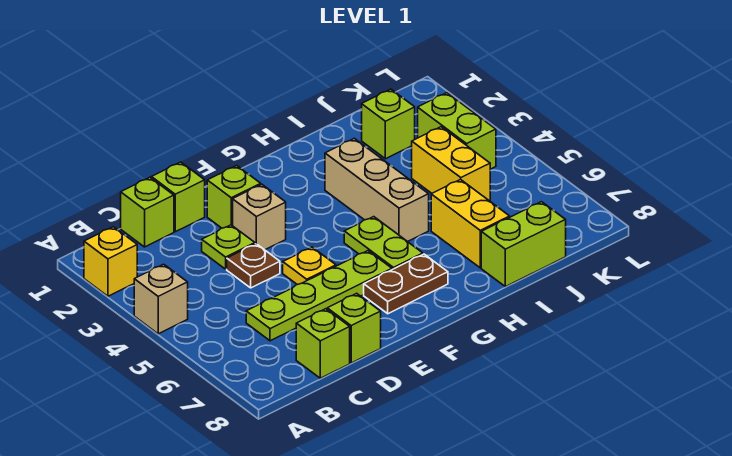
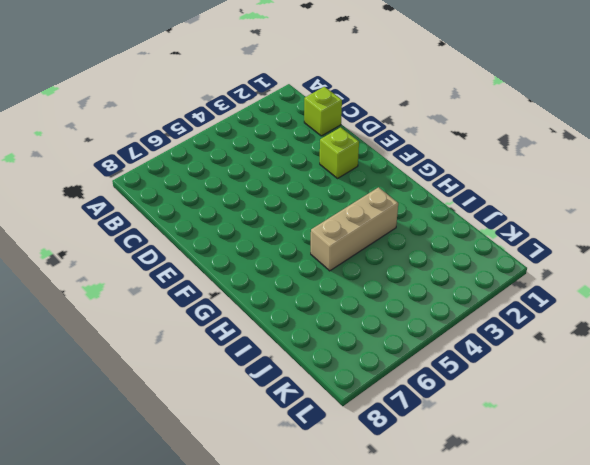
none -> yellow brick A2 level 1
none -> tan brick A4 level 1
none -> lime plate C6:F6 level 1

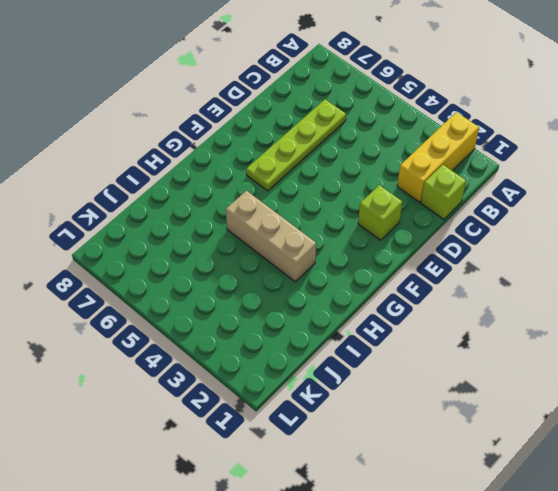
yellow brick A2:C2 level 1 -> yellow brick A2 level 1
none -> tan brick A4 level 1
none -> lime brick C8 level 1
none -> lime brick D1 level 1

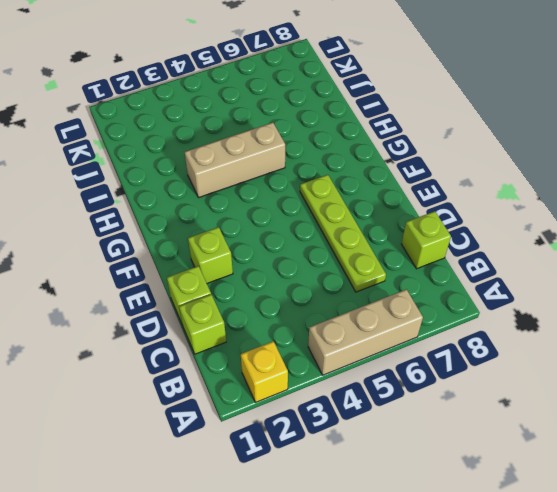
tan brick A4:A6 level 1 -> tan brick A4 level 1
none -> lime plate D3 level 1
none -> brown plate D4 level 1
none -> lime brick D8 level 1

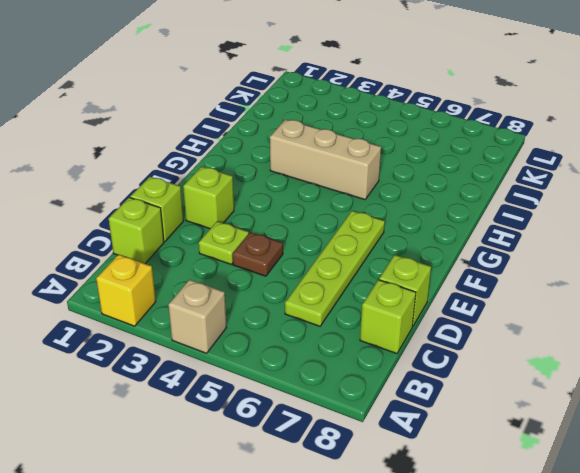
none -> tan brick E3 level 1
none -> yellow plate E5 level 1
none -> brown plate F7:G7 level 1

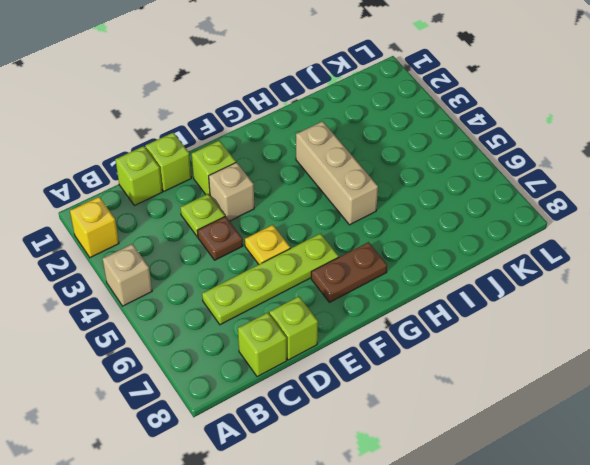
none -> lime plate G5:G6 level 1
none -> yellow brick I6:I7 level 1
none -> lime brick I8:J8 level 1

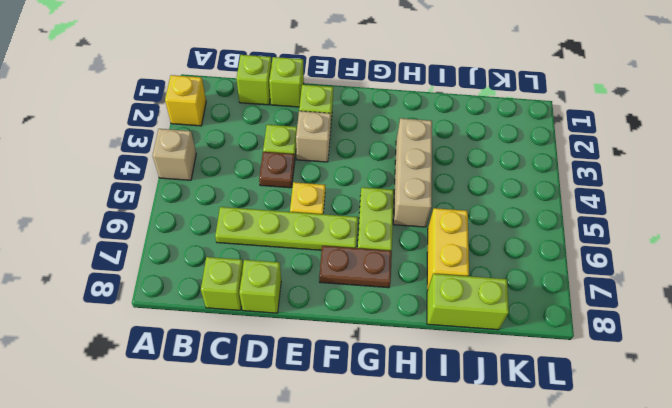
none -> lime brick J2 level 1
none -> yellow brick J4:J5 level 1
none -> lime brick K3:K4 level 1

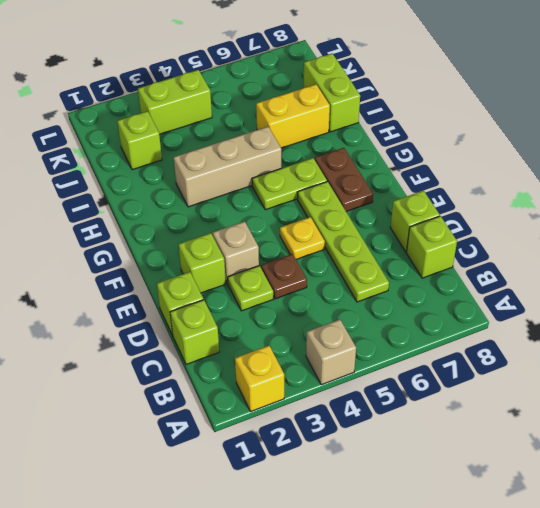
none -> yellow brick J4:J5 level 1

